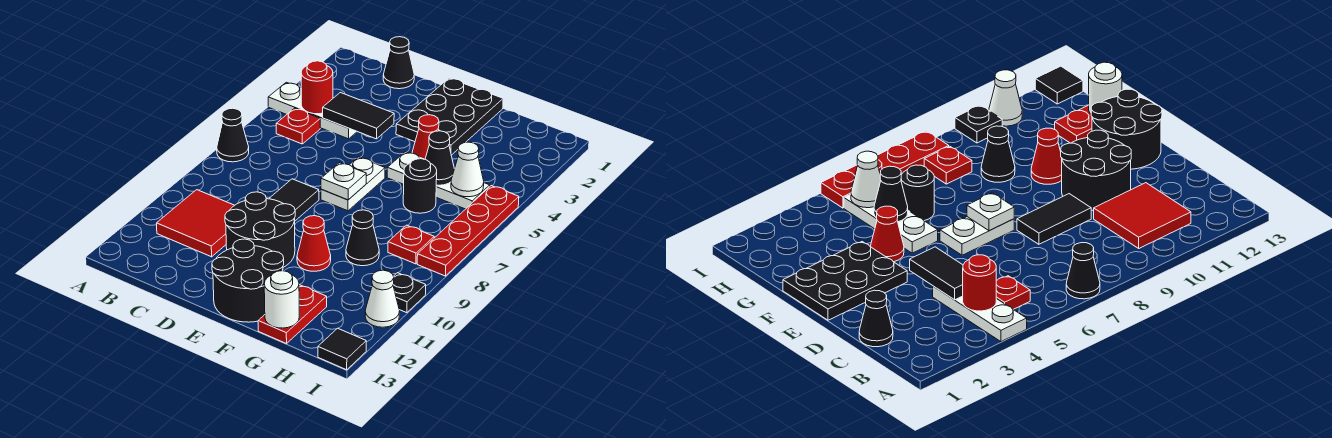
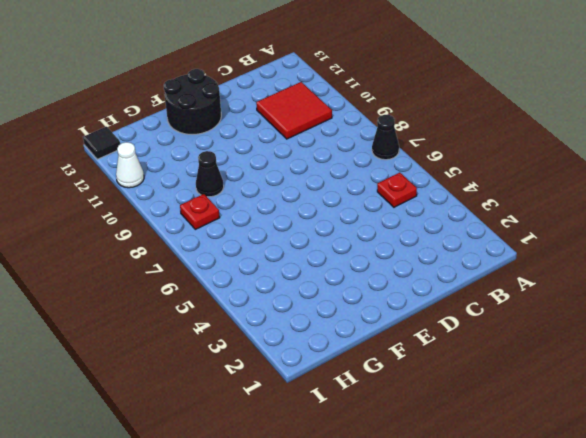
none -> white plate A4:C4 level 1
none -> black cone C1 level 1
none -> black tile D8:D9 level 1

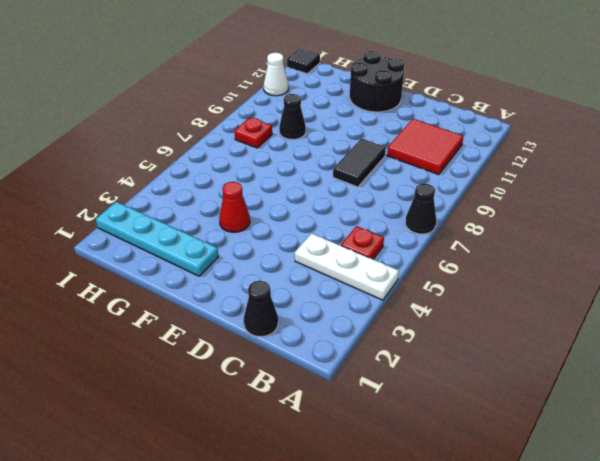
cyan plate F2:I2 level 1 -> black plate E1:F3 level 1
none -> black round brick D10:E11 level 1
none -> white plate E6:E7 level 1
none -> white plate F5:H5 level 1

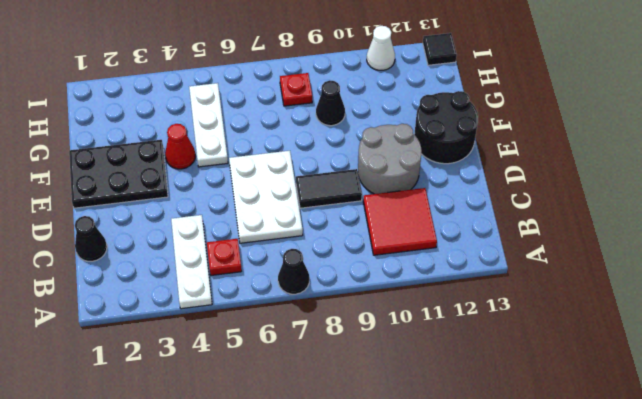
white plate C6:E7 level 1 -> white plate E6:E7 level 1
grey round brick D10:E11 level 1 -> black round brick D10:E11 level 1
none -> red cone F10 level 1
none -> black round brick G6 level 1
none -> red plate G12:G13 level 1

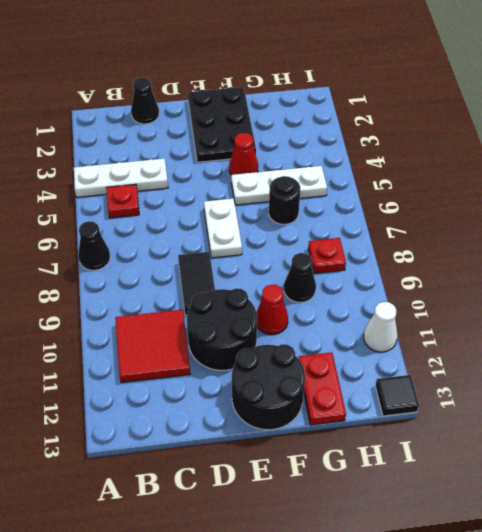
none -> red plate I5:I8 level 1
none -> black plate I10 level 1
none -> red round brick B4 level 2

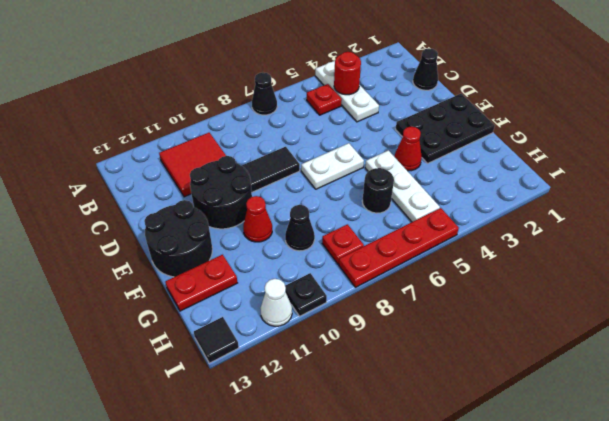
none -> black tile C4:D4 level 2
none -> white plate E7 level 2
none -> black cone G5 level 2

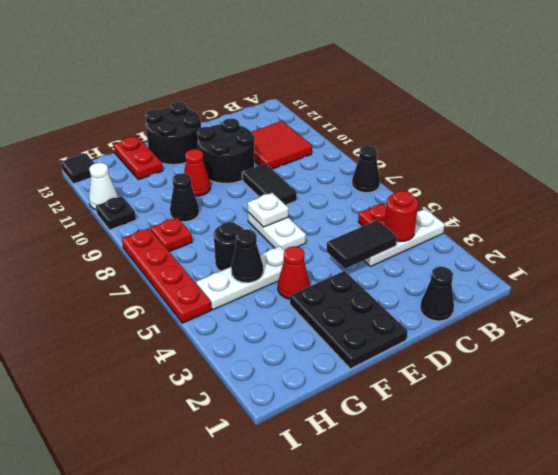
none -> white round brick G13 level 2
none -> white cone H5 level 2

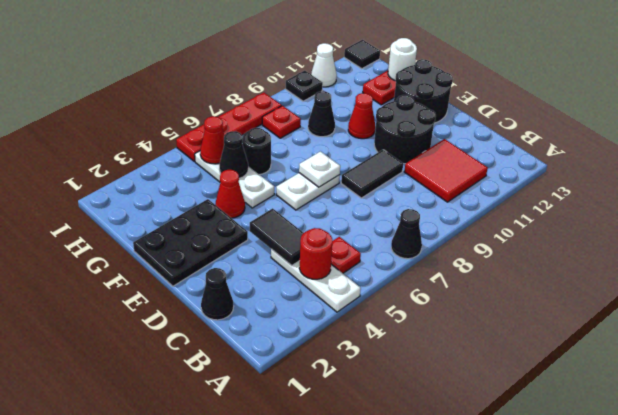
red cone H5 level 2 -> white cone H5 level 2

